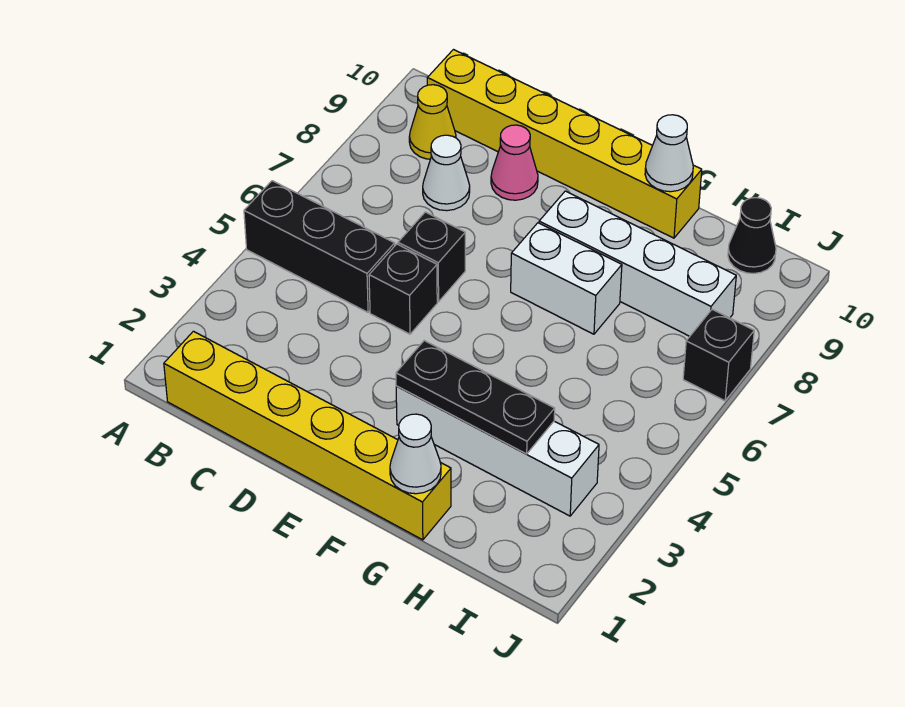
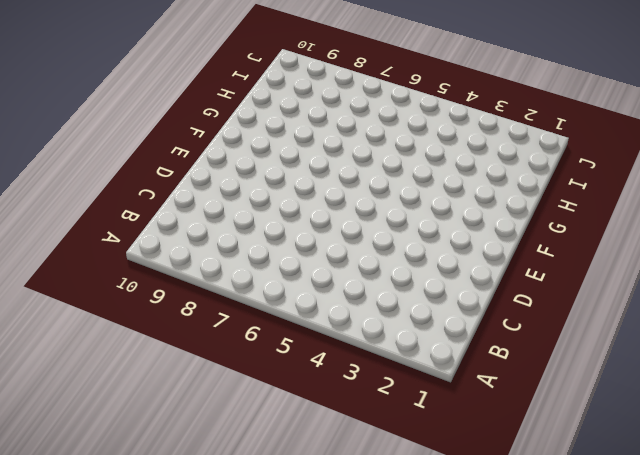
none -> black brick A5:C5 level 1
none -> yellow brick B1:G1 level 1
none -> yellow cone B9 level 1

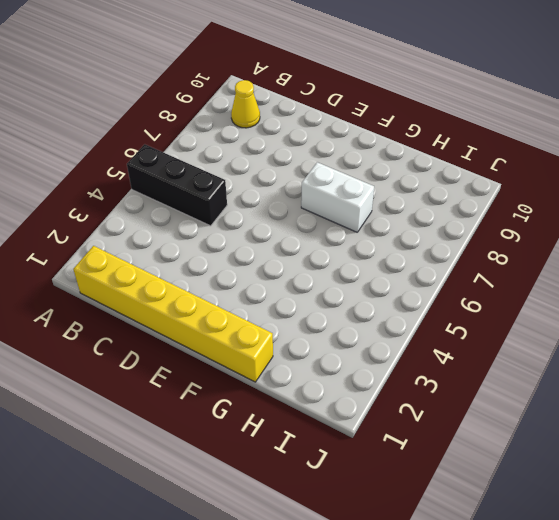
none -> yellow brick B10:G10 level 1
none -> white cone C8 level 1
none -> black brick D5 level 1

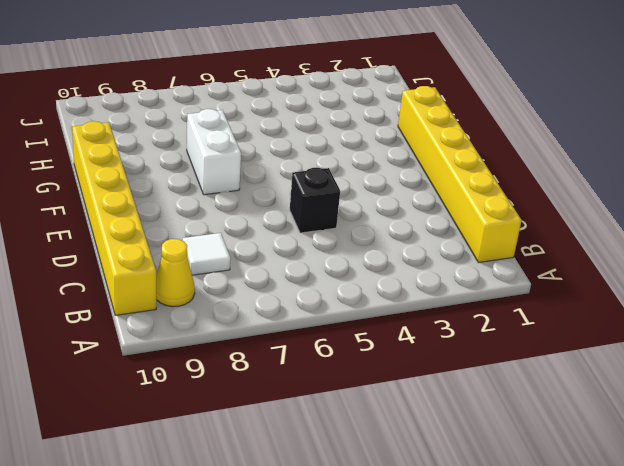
white tile C8 level 1 -> white cone C8 level 1
none -> black brick A5:C5 level 1
none -> black brick D6 level 1
none -> pink cone D9 level 1

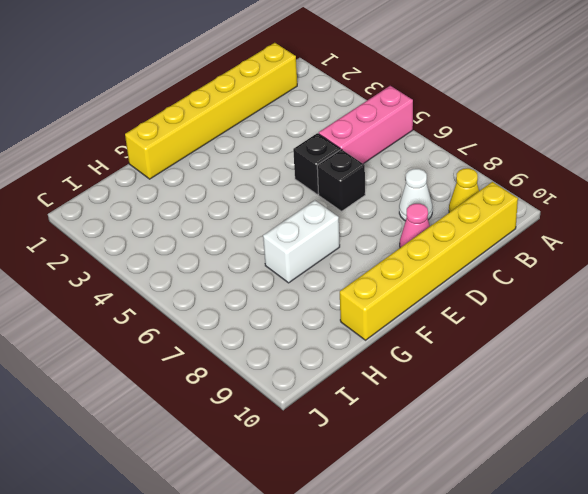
pink brick A5:C5 level 1 -> black brick A5:C5 level 1
none -> white brick F3:I3 level 1
none -> white brick F8:I8 level 1
none -> black cone I10 level 1

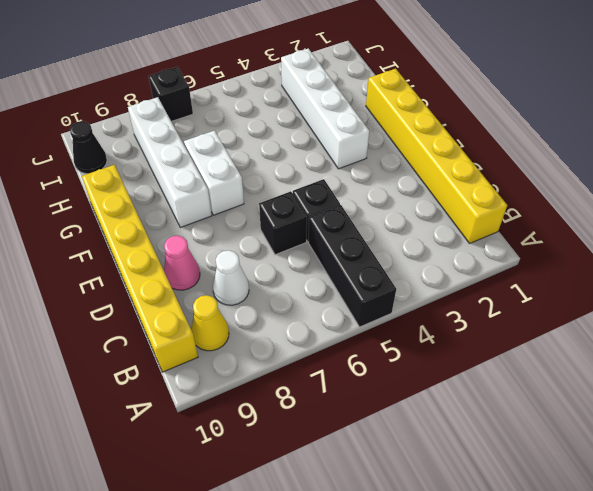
none -> black plate F3:H3 level 2
none -> white cone G1 level 2
none -> white cone G10 level 2

